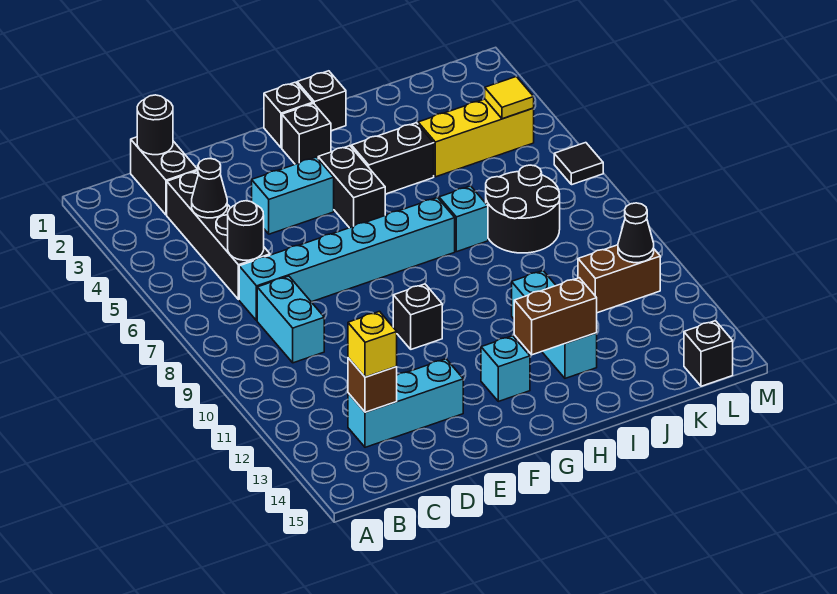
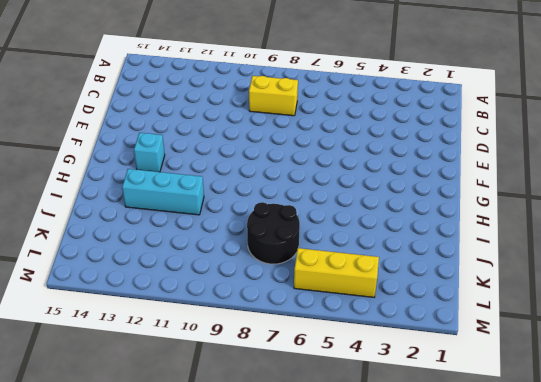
yellow brick C8:C9 level 1 -> cyan brick C8:C9 level 1
yellow brick L4:L6 level 1 -> yellow brick J4:L4 level 1
none -> black brick C1:C2 level 1
none -> black brick C3:C6 level 1
none -> cyan brick C7:H7 level 1

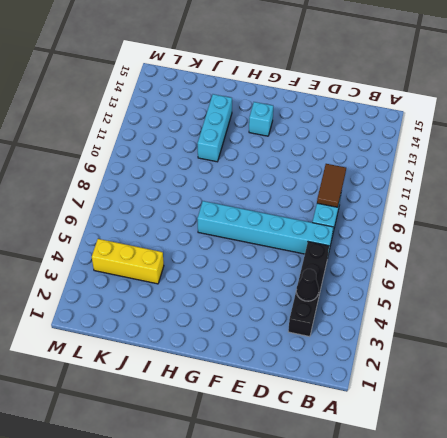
brown tile C9:C10 level 2 -> none
none -> black brick C1:C2 level 1
none -> cyan brick C13:E13 level 1
none -> cyan brick E4:F4 level 1

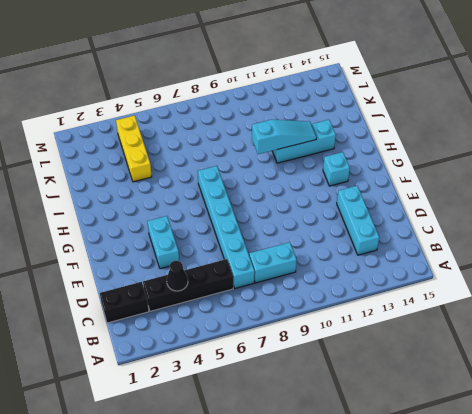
cyan slope I10:I12 level 2 top 10 -> none
none -> black brick F10 level 1
none -> black brick G1 level 1
none -> black brick G2 level 1

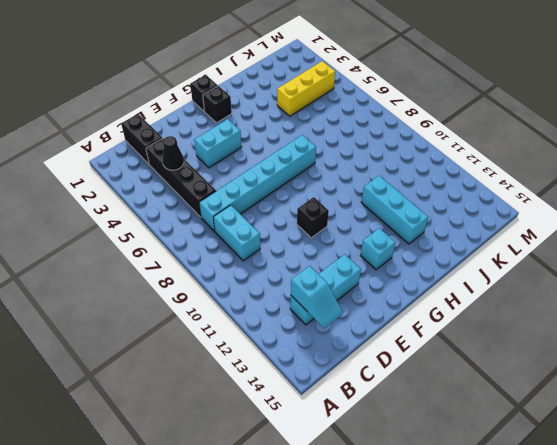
cyan slope C13:C14 level 2 top 13 -> brown brick C13 level 2
none -> black brick G4:G5 level 1
none -> black brick H1 level 1
none -> black brick H4:I4 level 1

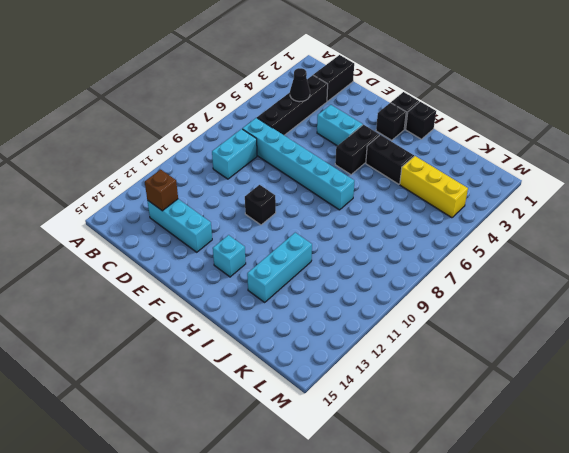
none -> cyan brick I7 level 1
none -> black round brick J7:K8 level 1
none -> brown brick K11:L11 level 1

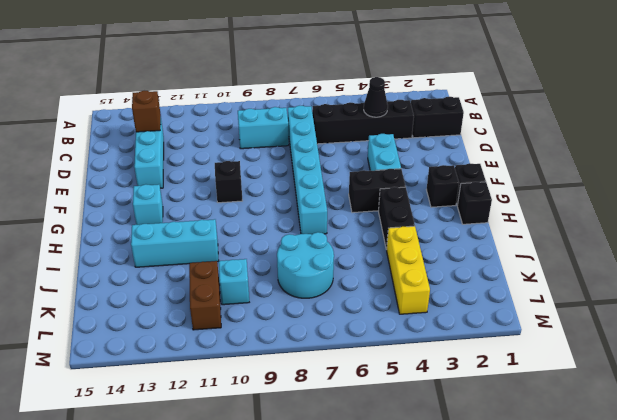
cyan round brick J7:K8 level 1 -> black round brick J7:K8 level 1
cyan brick K10 level 1 -> cyan brick I7 level 1
none -> black brick L15 level 1
none -> black tile M6 level 1
none -> black round brick C1 level 2

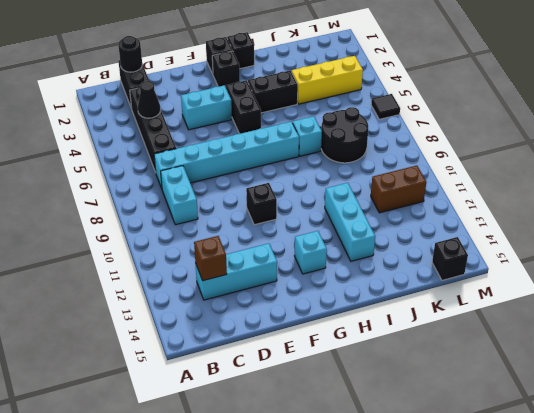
none -> black round brick C6 level 2
none -> brown brick H13:I13 level 2
none -> yellow tile L4 level 2

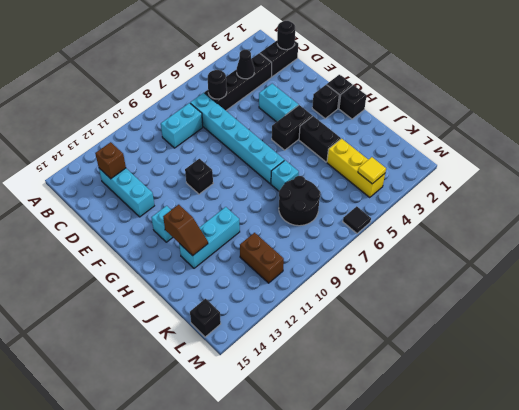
brown slope H13:I13 level 2 top H -> brown brick H13:I13 level 2
none -> black cone L11 level 2
none -> yellow brick C13 level 3

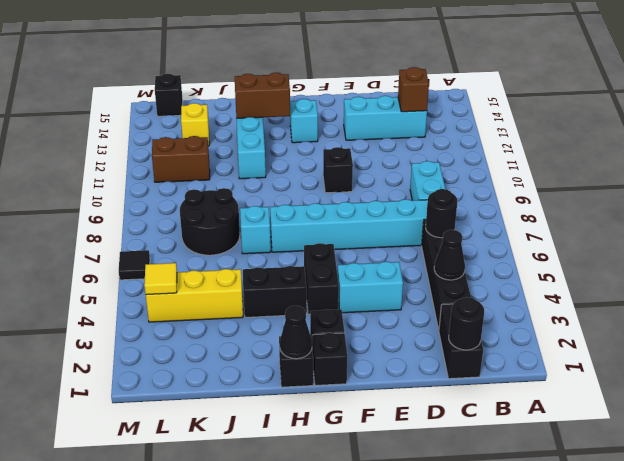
black cone H1 level 2 -> black cone L11 level 2
yellow brick K13 level 1 -> yellow brick C13 level 3

